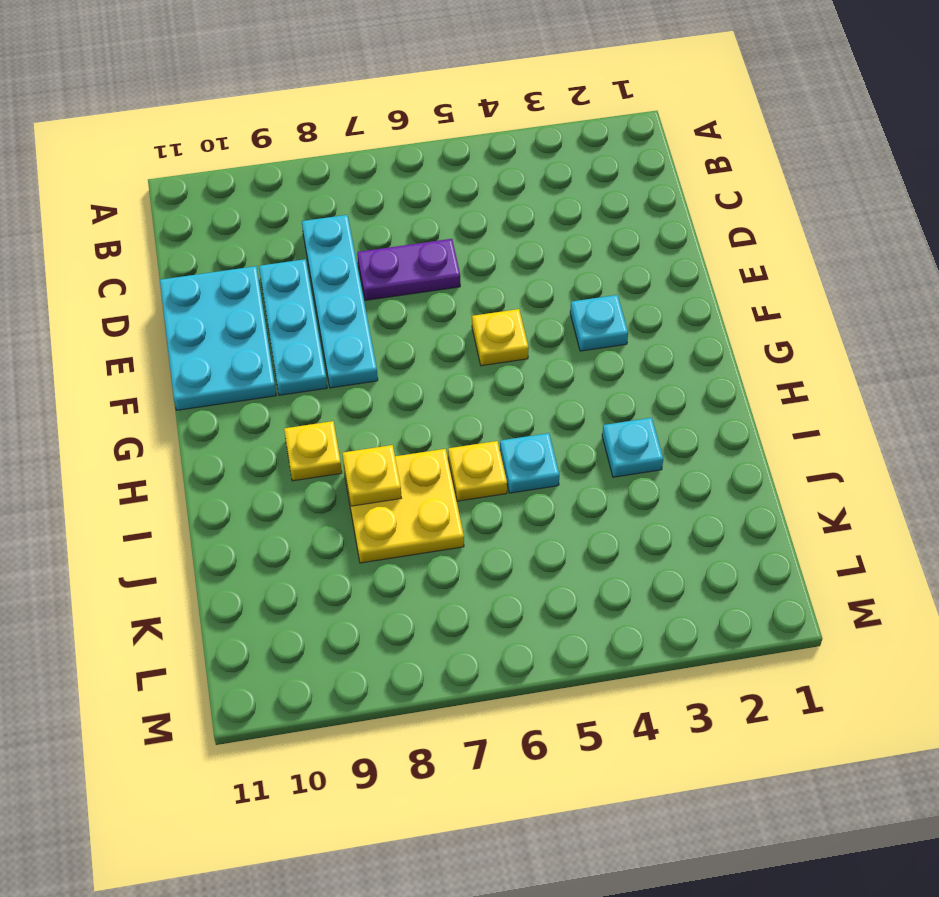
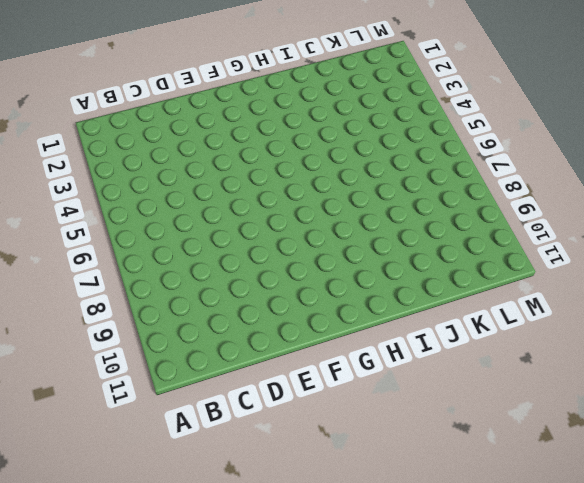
none -> cyan plate C8:F8 level 1
none -> purple plate D6:D7 level 1
none -> cyan plate D9:F9 level 1

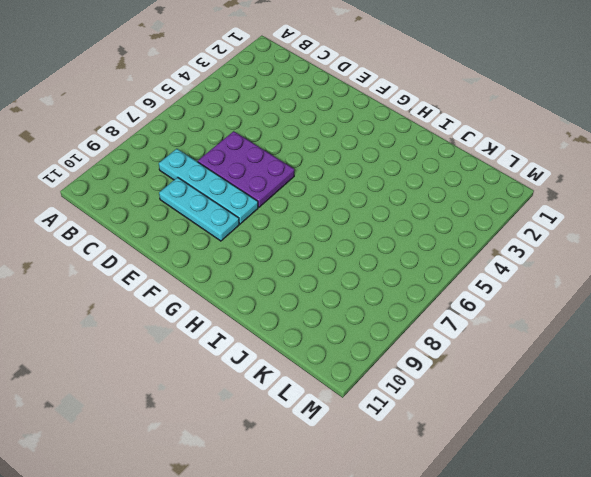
purple plate D6:F7 level 1 -> purple plate D6:D7 level 1
none -> cyan plate D10:F11 level 1
none -> cyan plate F3 level 1
none -> yellow plate F5 level 1

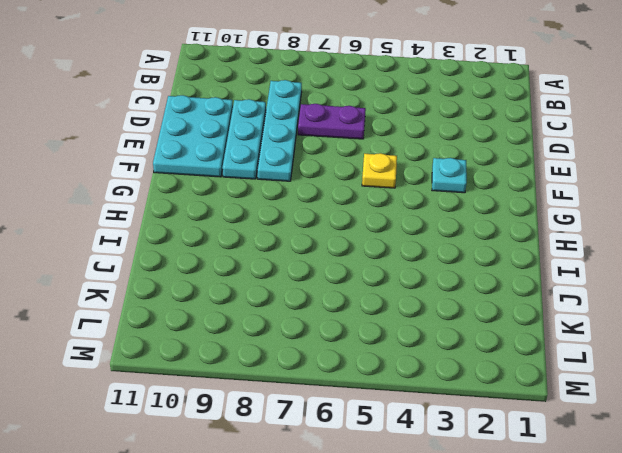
none -> yellow plate H9 level 1
none -> cyan plate I3 level 1
none -> cyan plate I5 level 1

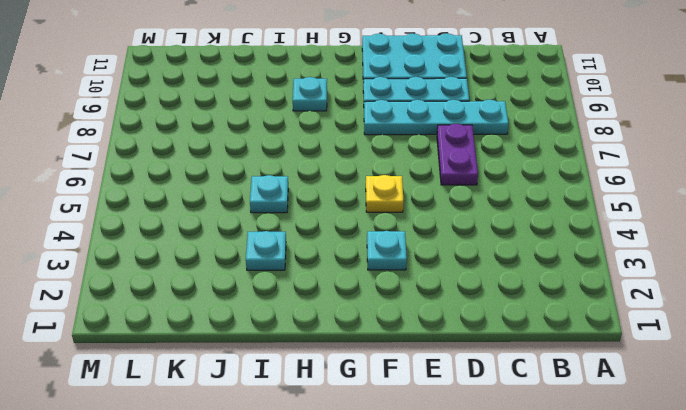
cyan plate H9 level 1 -> yellow plate H9 level 1
none -> yellow plate I6 level 1
none -> yellow plate I7:J8 level 1
none -> yellow plate I8 level 2

